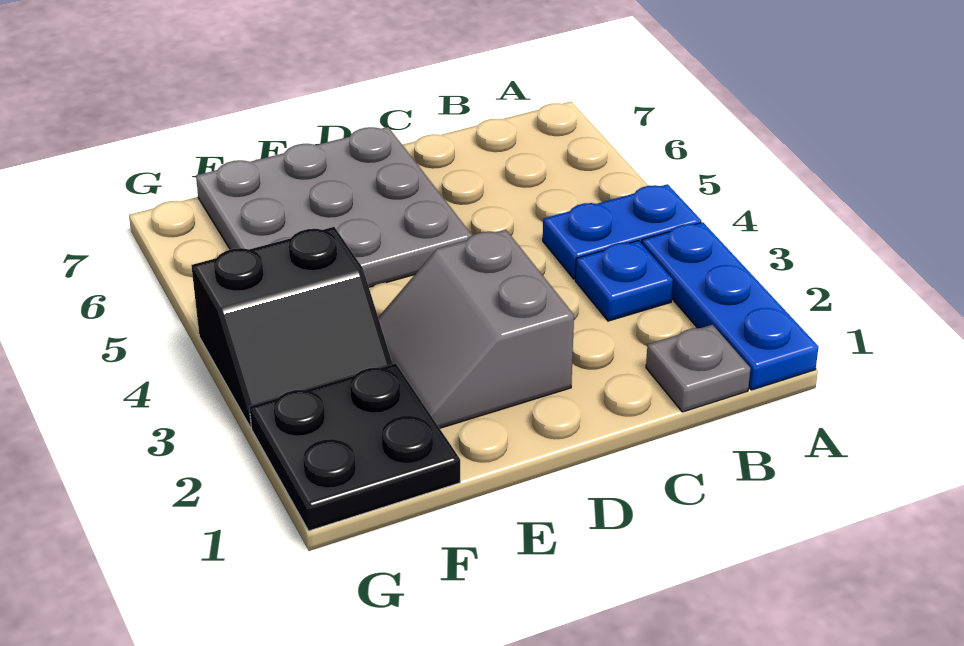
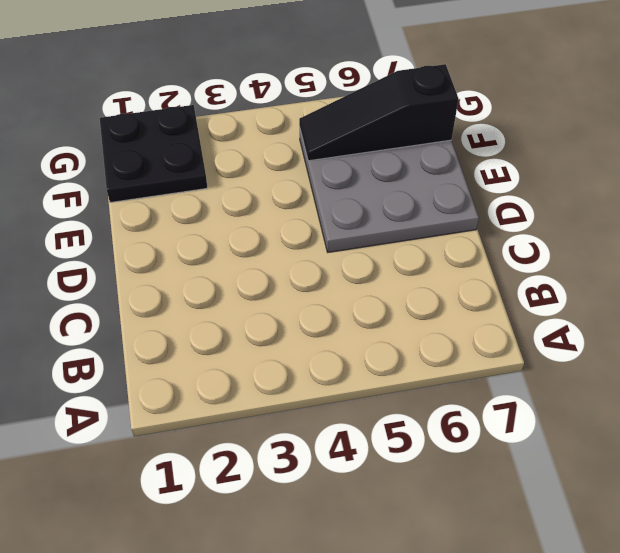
black slope F5:F7 level 2 top 7 -> none
none -> blue plate A1:A3 level 1
none -> blue plate A4:B4 level 1

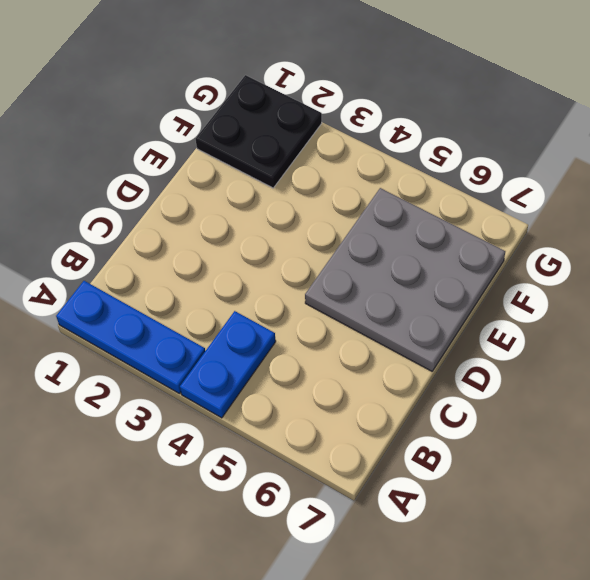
none -> grey plate B1 level 1
none -> blue plate B3 level 1

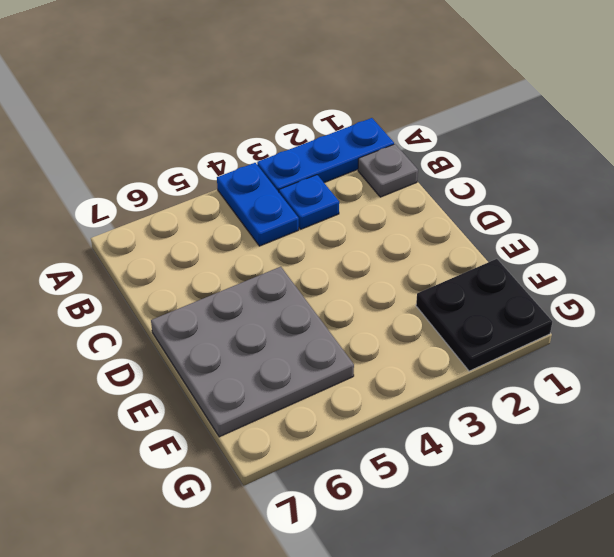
none -> grey slope D2:E3 level 1 top D
none -> black slope F3:G4 level 1 top 4

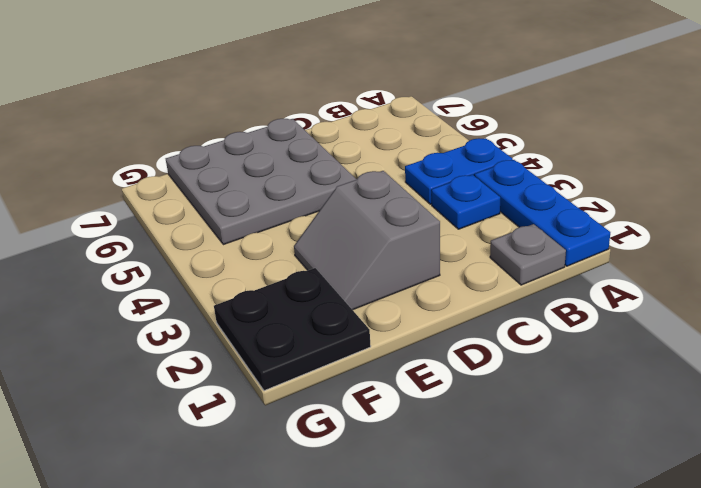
none -> black slope F3:G4 level 1 top 4

